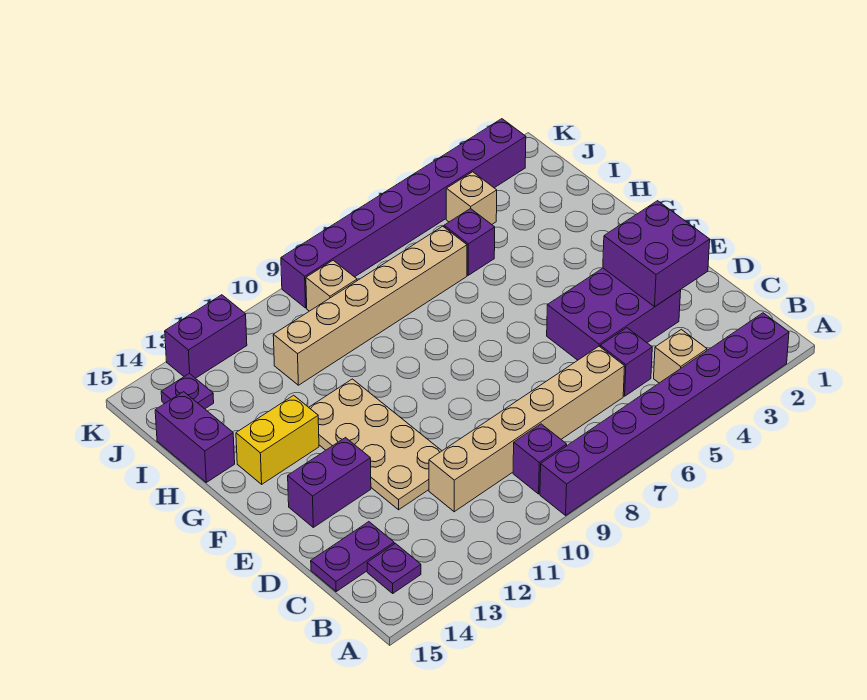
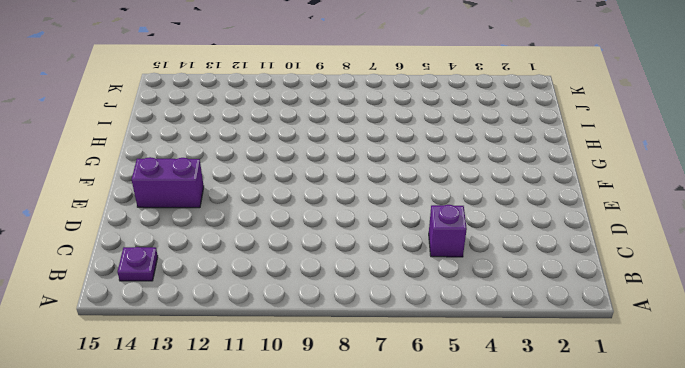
none -> purple brick A2:A9 level 1
none -> tan brick B4 level 1
none -> purple brick B9 level 1

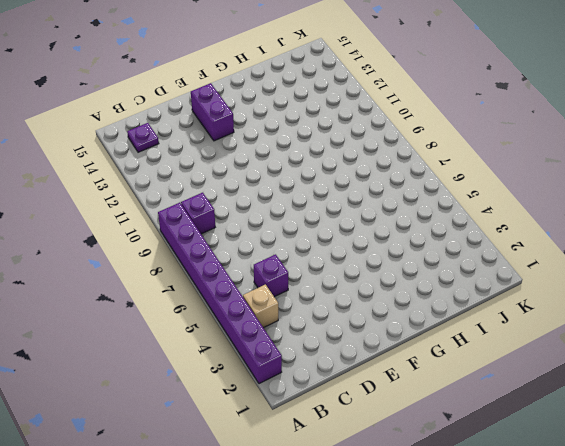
none -> tan brick C6:C11 level 1
none -> purple plate C14:C15 level 1
none -> purple brick D3:E5 level 1

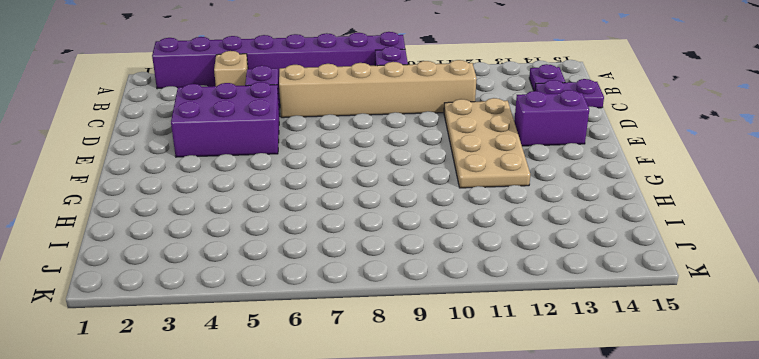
none -> yellow brick G13:G14 level 1
none -> purple brick H15:I15 level 1
none -> purple brick I5 level 1

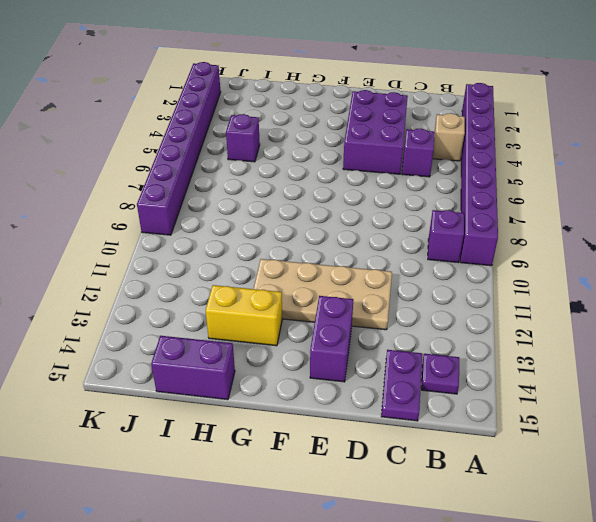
yellow brick G13:H13 level 1 -> yellow brick G13:G14 level 1
none -> tan brick C6:C11 level 1
none -> tan brick I6:I11 level 1
none -> tan brick J4 level 1

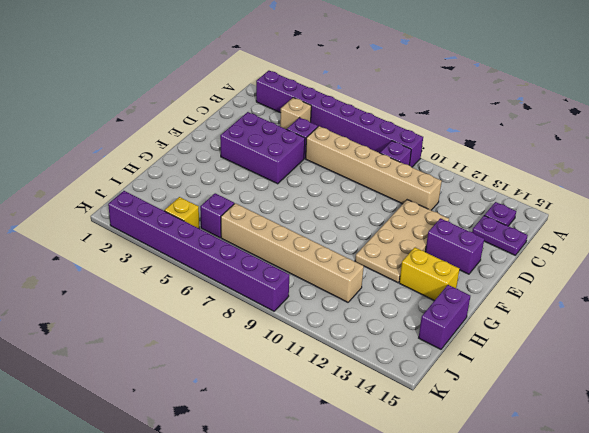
yellow brick J4 level 1 -> tan brick J4 level 1
none -> tan brick J9 level 1
none -> purple plate J14 level 1
none -> purple brick K12:K13 level 1

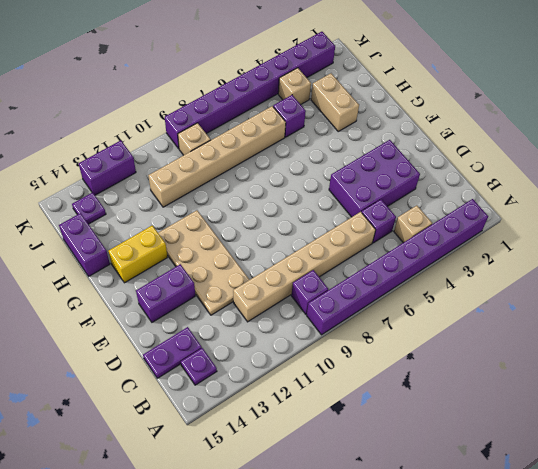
tan brick H3:I3 level 1 -> none
none -> purple brick D2:E3 level 2

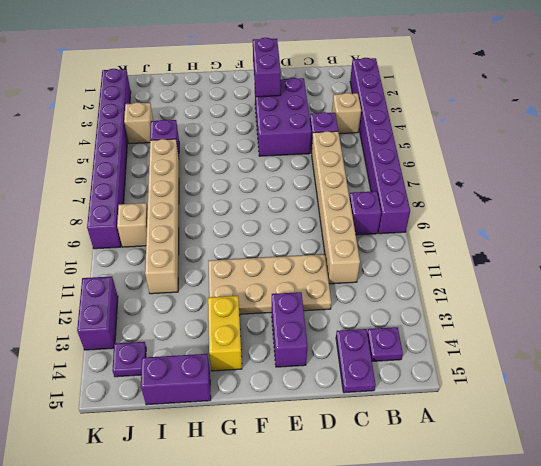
purple brick E2:E3 level 2 -> purple brick D2:E3 level 2

